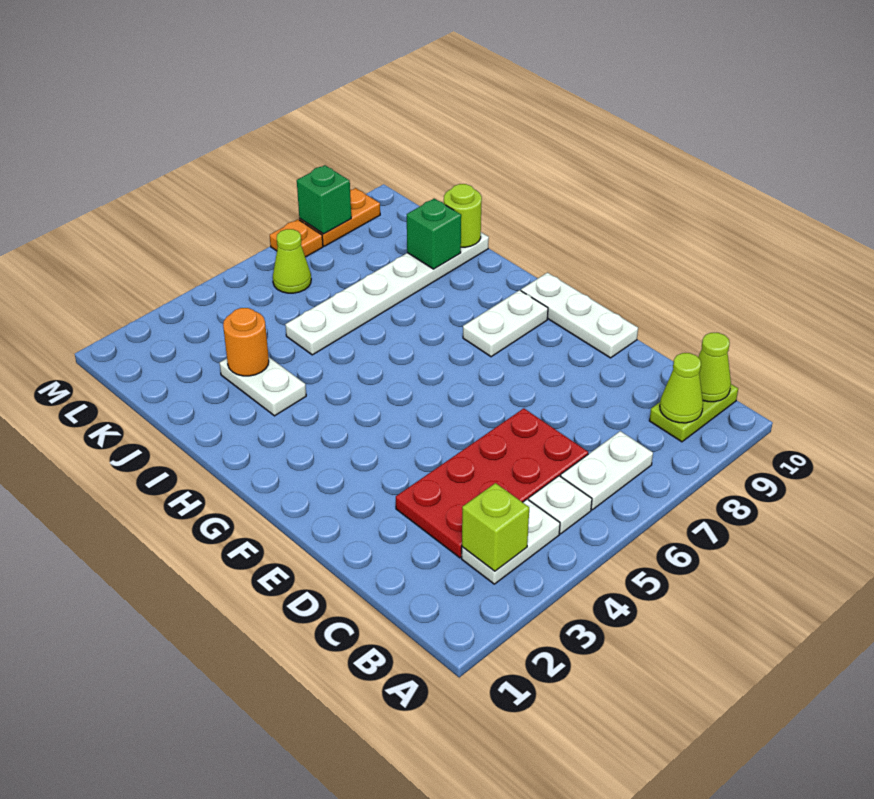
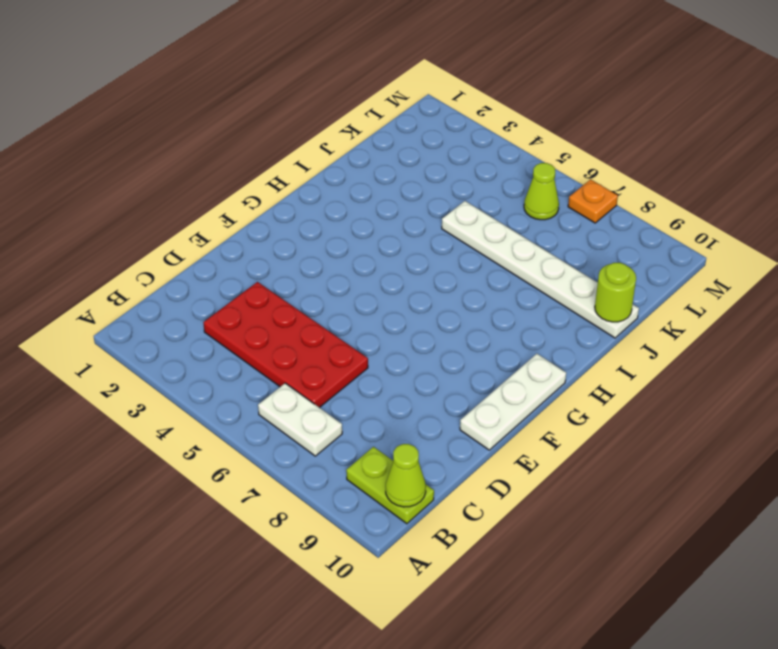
none -> white plate B3:B4 level 1
none -> white plate B5 level 1
none -> white plate G8:G9 level 1

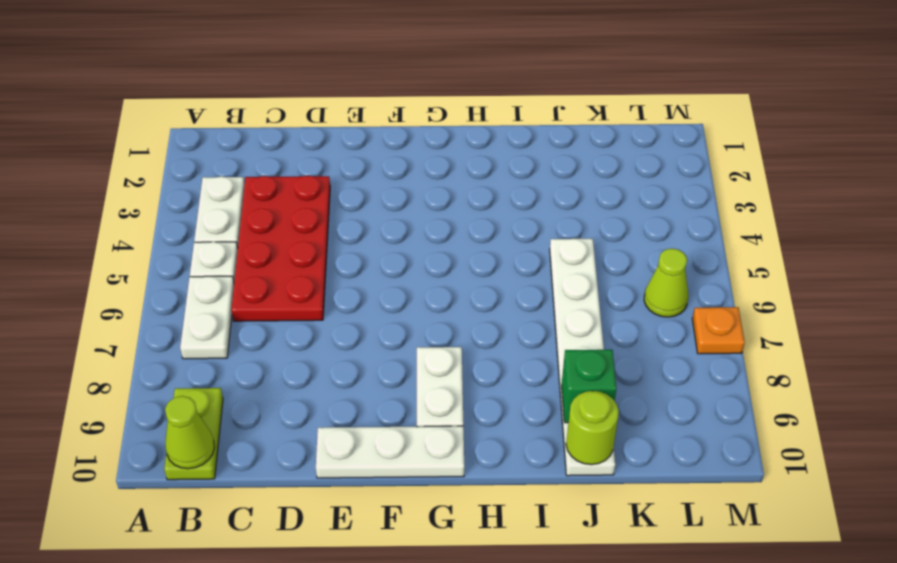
none -> white plate I3:J3 level 1
none -> orange plate M8:M9 level 1
none -> lime brick B3 level 2

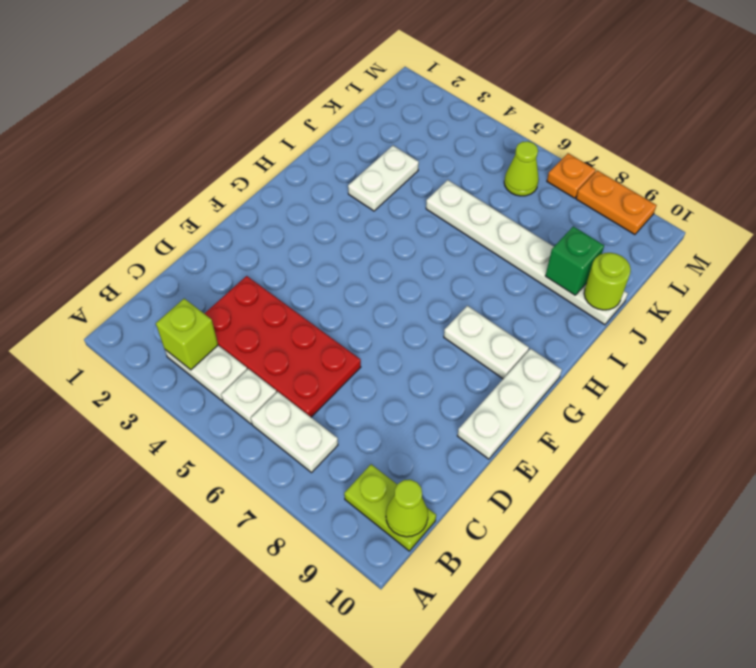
none -> lime cone B9 level 2
none -> orange round brick J3 level 2
none -> green brick M8 level 2

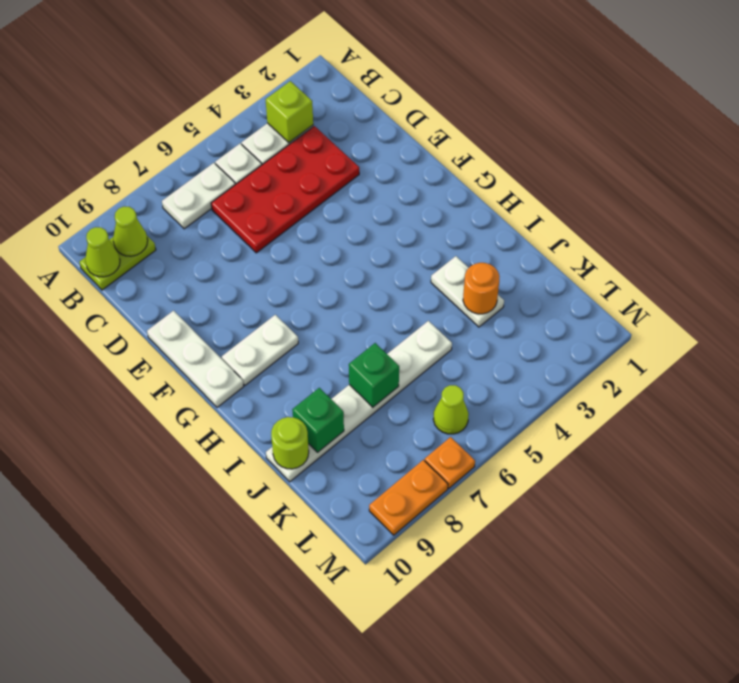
green brick J7 level 2 -> green brick M8 level 2

